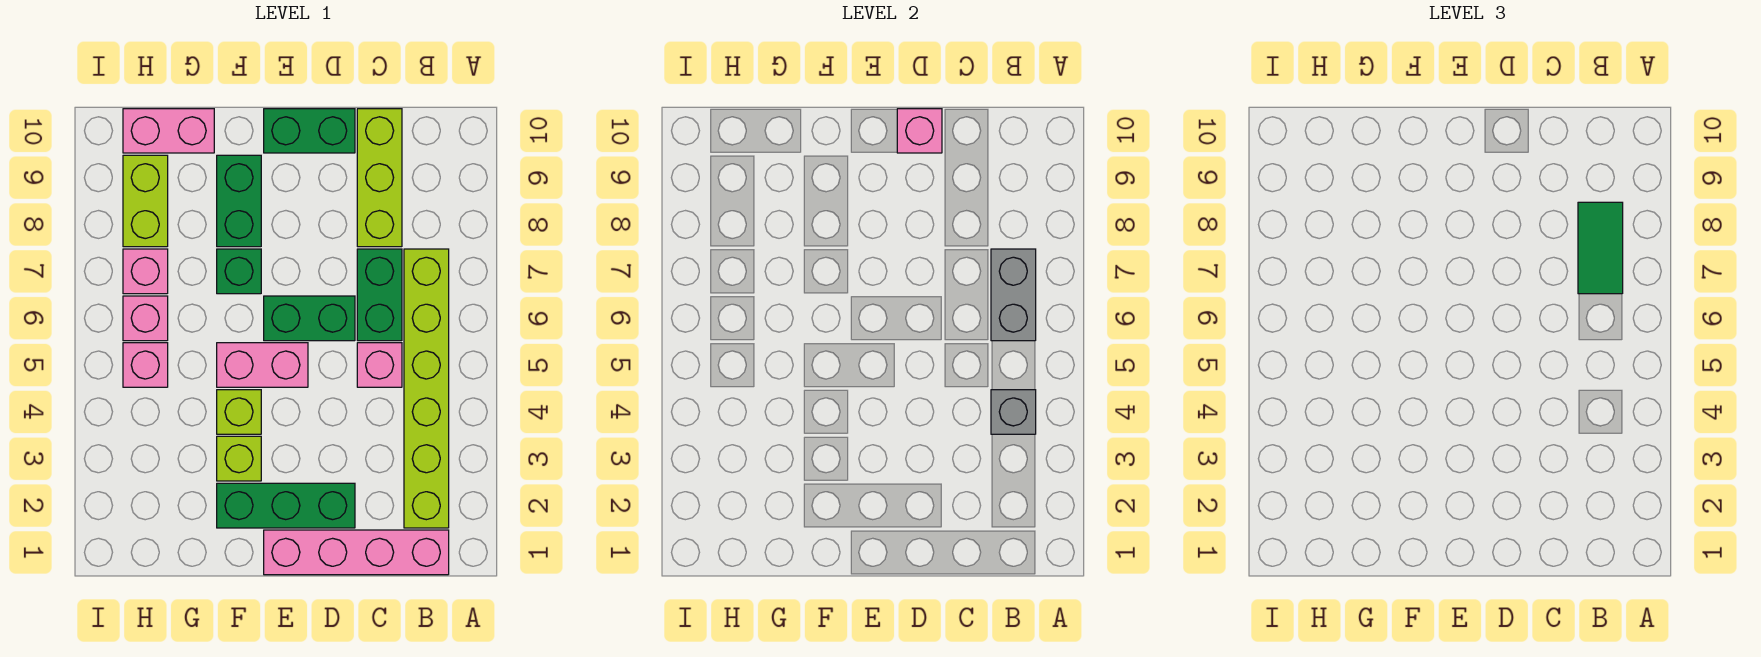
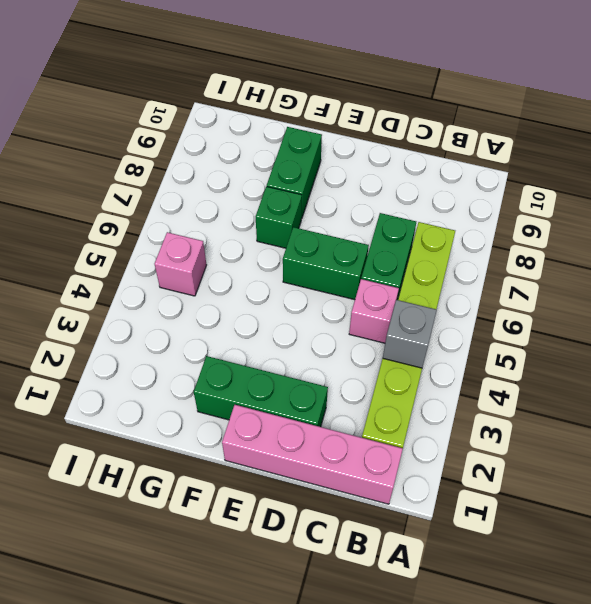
none -> lime brick C8:C10 level 1
none -> green brick D10:E10 level 1
none -> pink brick E5:F5 level 1

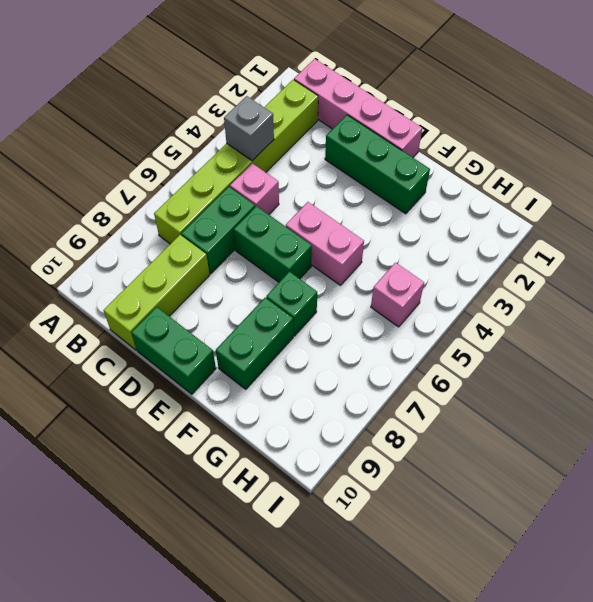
none -> lime brick F3 level 1
none -> lime brick F4 level 1
none -> pink brick G10:H10 level 1

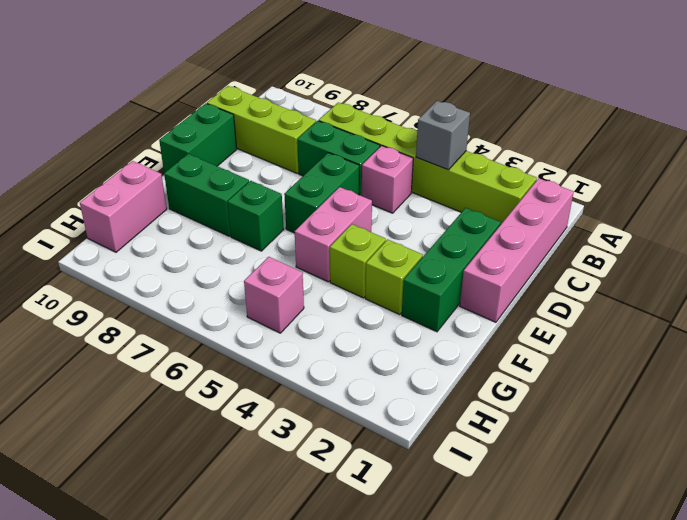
none -> pink brick H6 level 1
none -> pink brick H7 level 1
none -> lime brick H8:H9 level 1

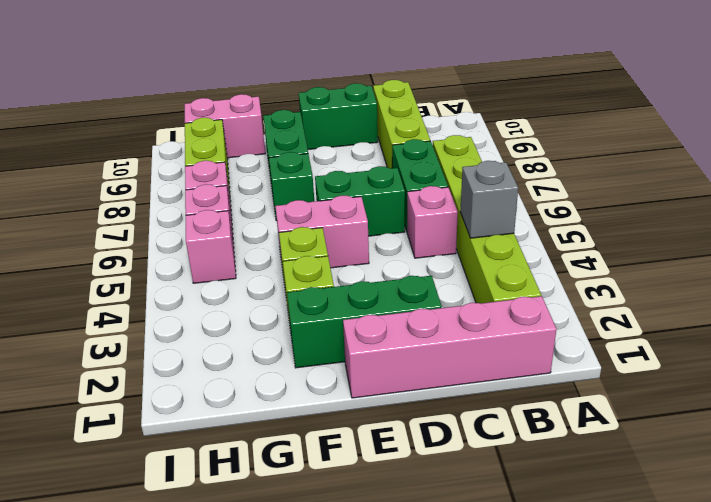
none -> grey brick B6:B7 level 2
none -> pink brick D10 level 2
none -> green tile B7:B8 level 3

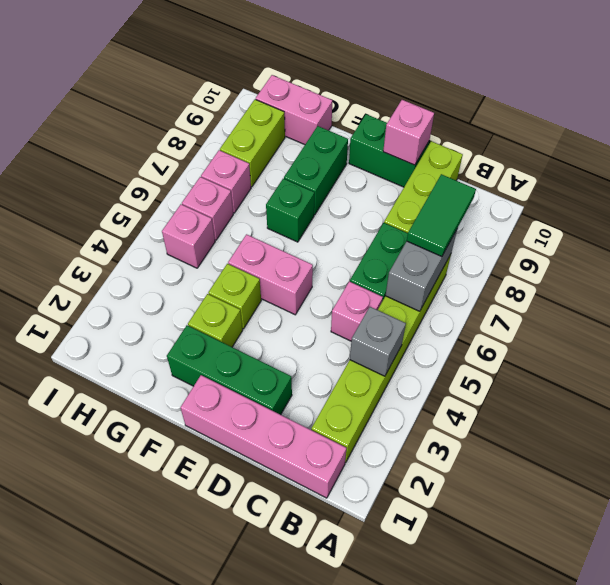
none -> green brick D6:E6 level 1

